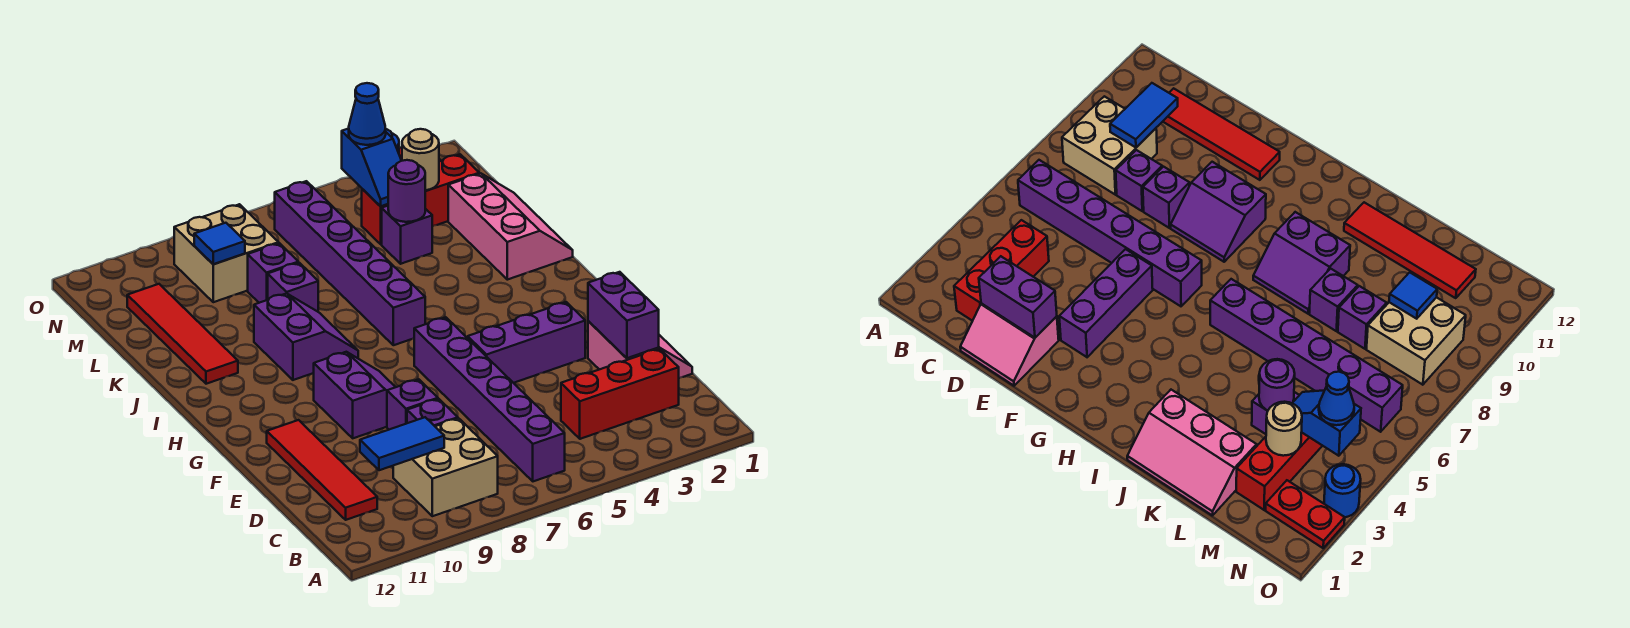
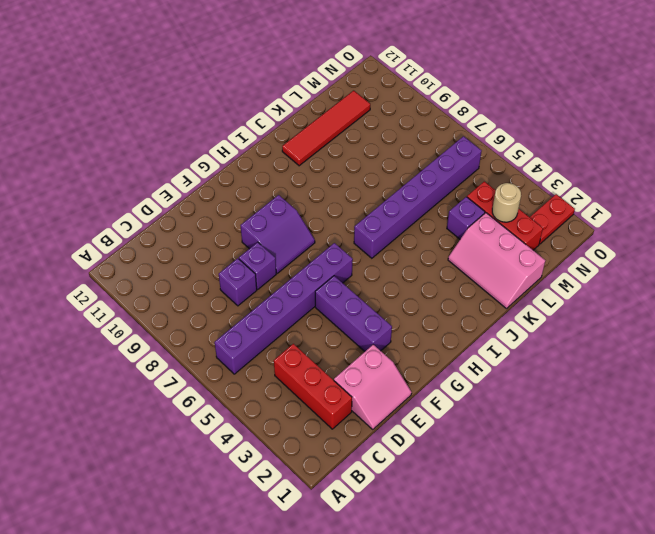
pink slope K1:L3 level 1 top L -> pink slope J1:L2 level 1 top 2
none -> tan brick B8:C9 level 1
none -> red tile C11:F11 level 1
none -> purple slope I8:J9 level 1 top 9

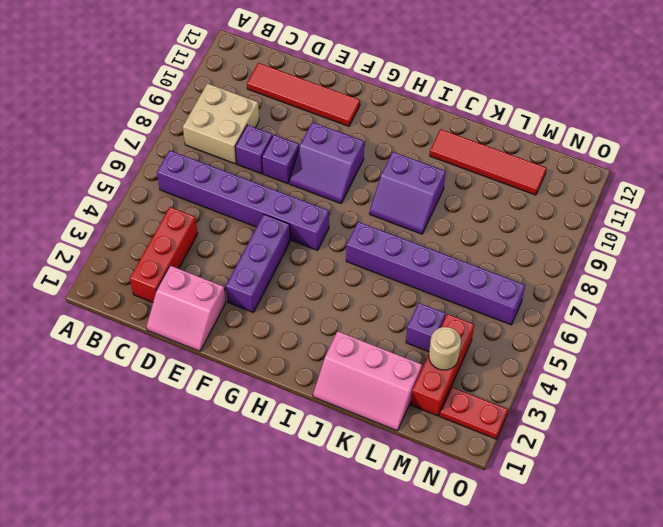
none -> purple brick K8 level 1
none -> purple brick L8 level 1
none -> tan brick M8:N9 level 1

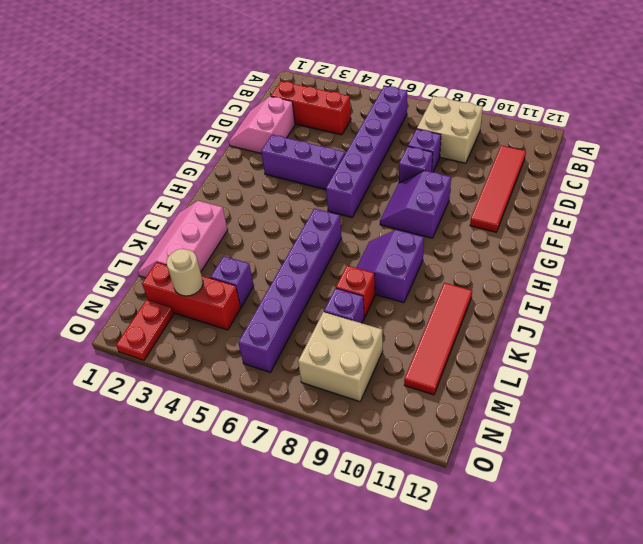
red brick K8 level 1 -> purple brick K8 level 1
none -> blue round brick O3 level 1
none -> blue tile C9:C10 level 2
none -> purple brick D2:E2 level 2

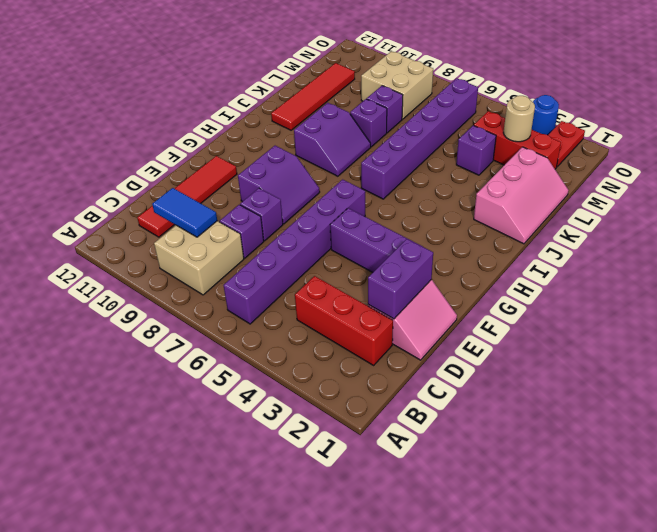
none -> purple round brick L4 level 2
none -> blue slope M4:N4 level 2 top N
none -> blue tile M9 level 2

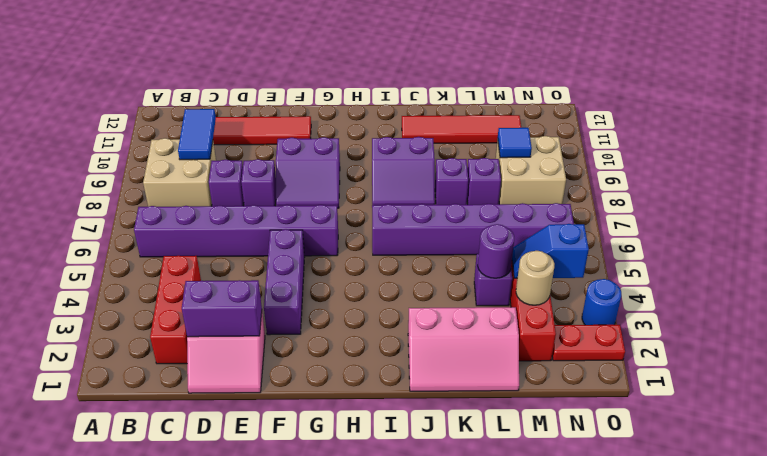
none -> blue cone N4 level 3

